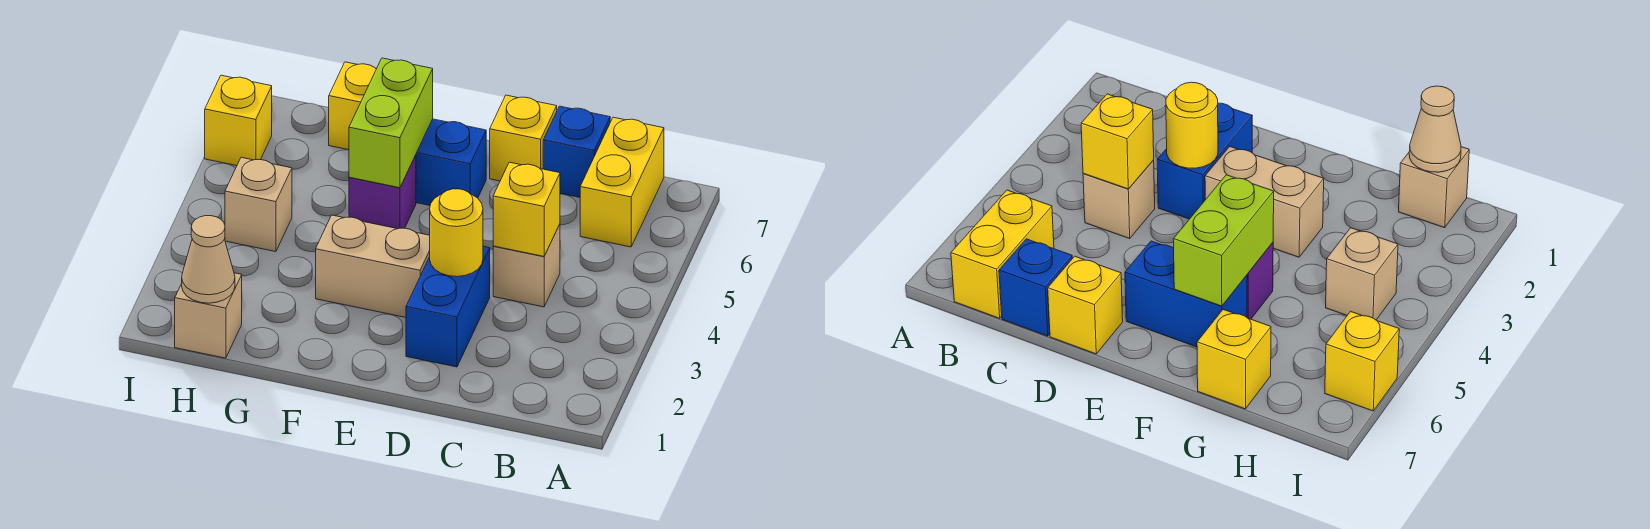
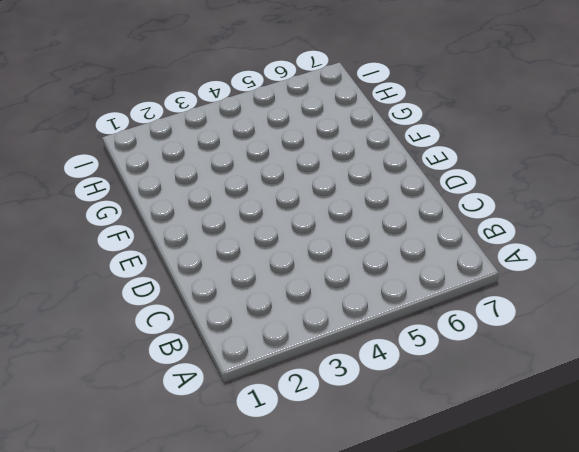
none -> yellow brick B6:B7 level 1
none -> tan brick C4 level 1
none -> blue brick C7 level 1

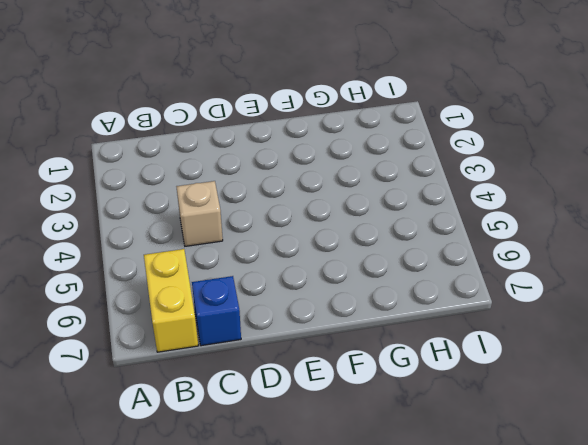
none -> blue brick D2:D3 level 1
none -> yellow brick D7 level 1
none -> tan brick E3:F3 level 1

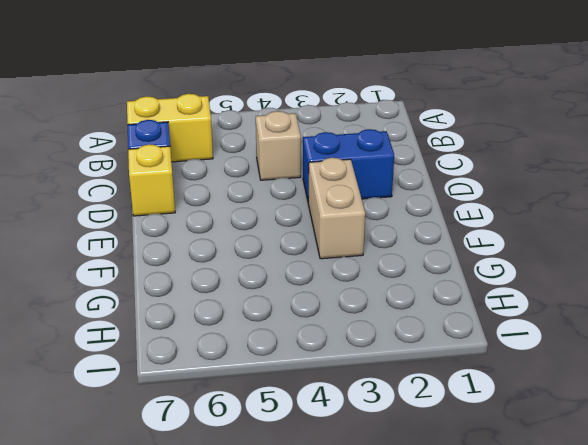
none -> blue brick E6:F6 level 1
none -> purple brick F5 level 1
none -> yellow brick G7 level 1

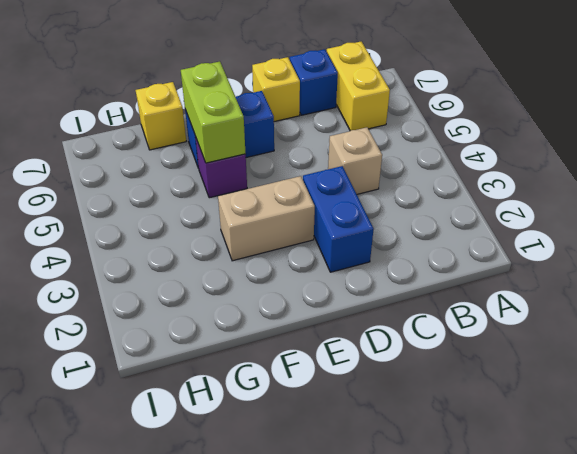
none -> tan brick H1 level 1
none -> tan brick H4 level 1
none -> yellow brick I6 level 1

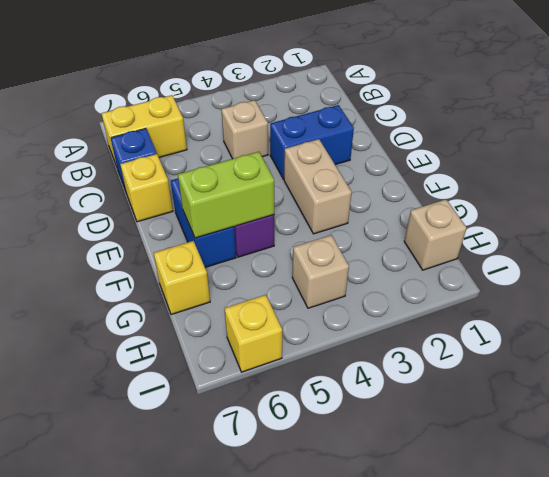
none -> yellow brick C4 level 2
none -> yellow round brick D3 level 2
none -> tan cone H1 level 2

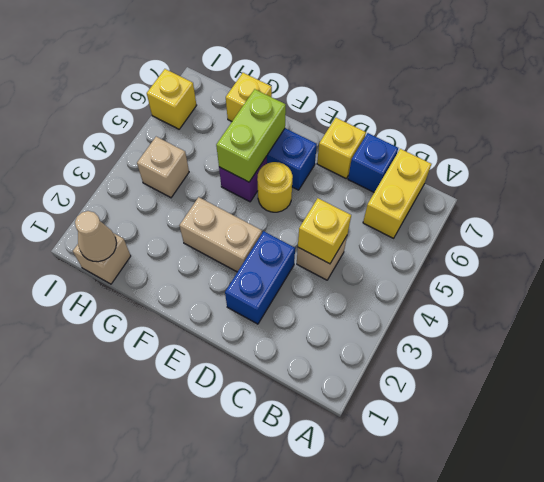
yellow round brick E5 level 1 -> yellow round brick D3 level 2

